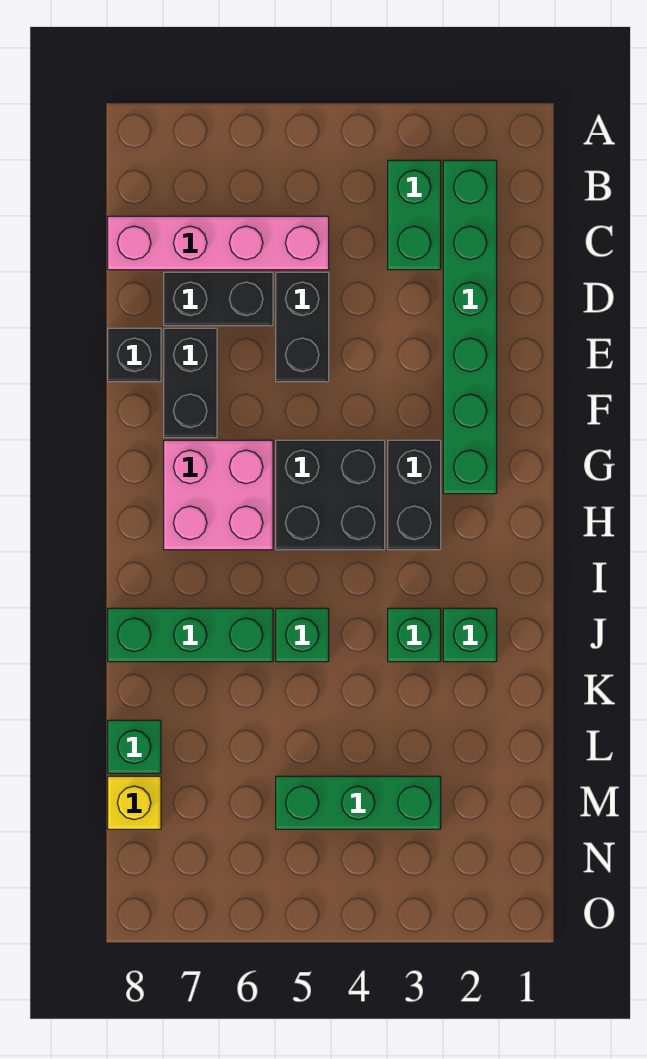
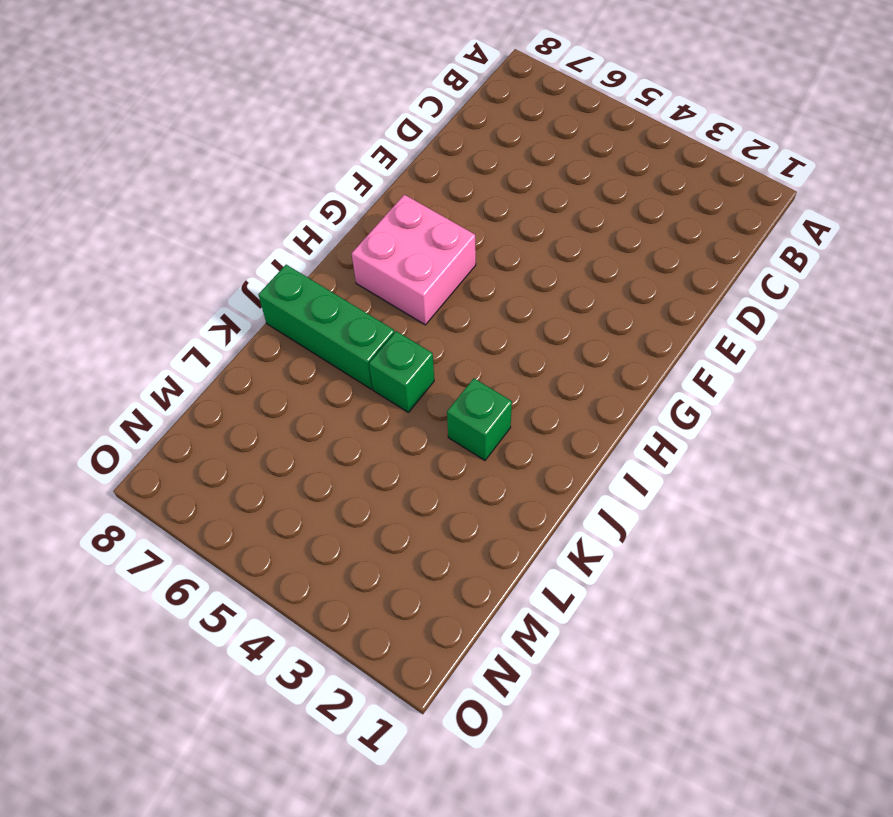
none -> green brick B2:G2 level 1
none -> green brick B3:C3 level 1
none -> pink brick C5:C8 level 1

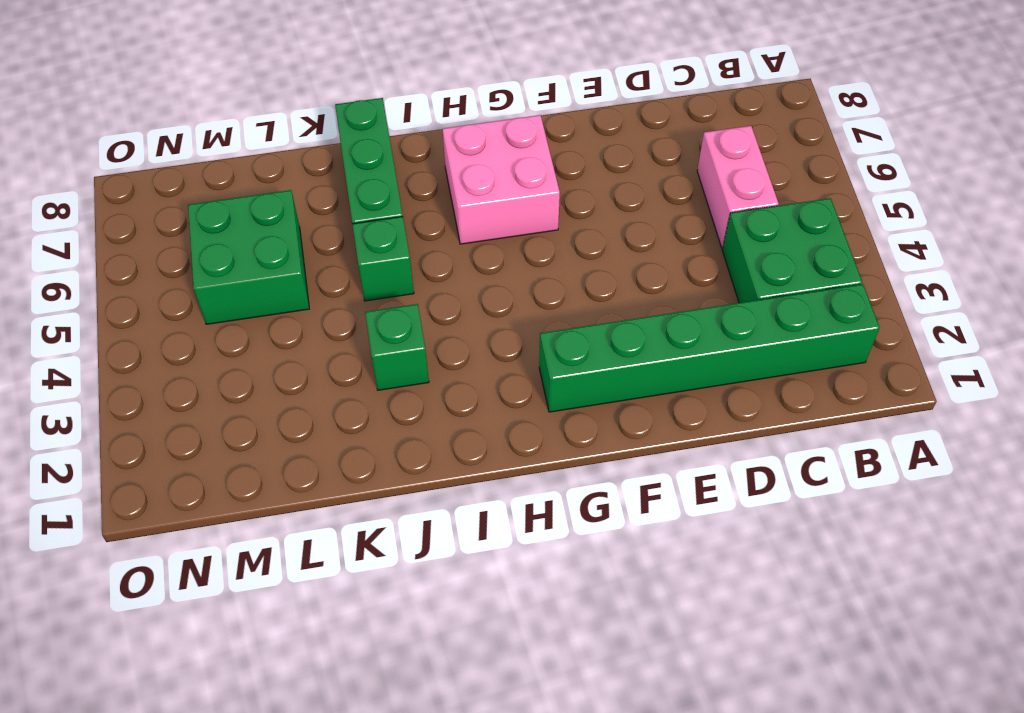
green brick B3:C4 level 1 -> green brick B3:C3 level 1
pink brick C5:C6 level 1 -> pink brick C5:C8 level 1
green brick L5:M6 level 1 -> green brick M3:M5 level 1
none -> black brick D5:E5 level 1
none -> black brick D6:D7 level 1
none -> black brick E7:F7 level 1

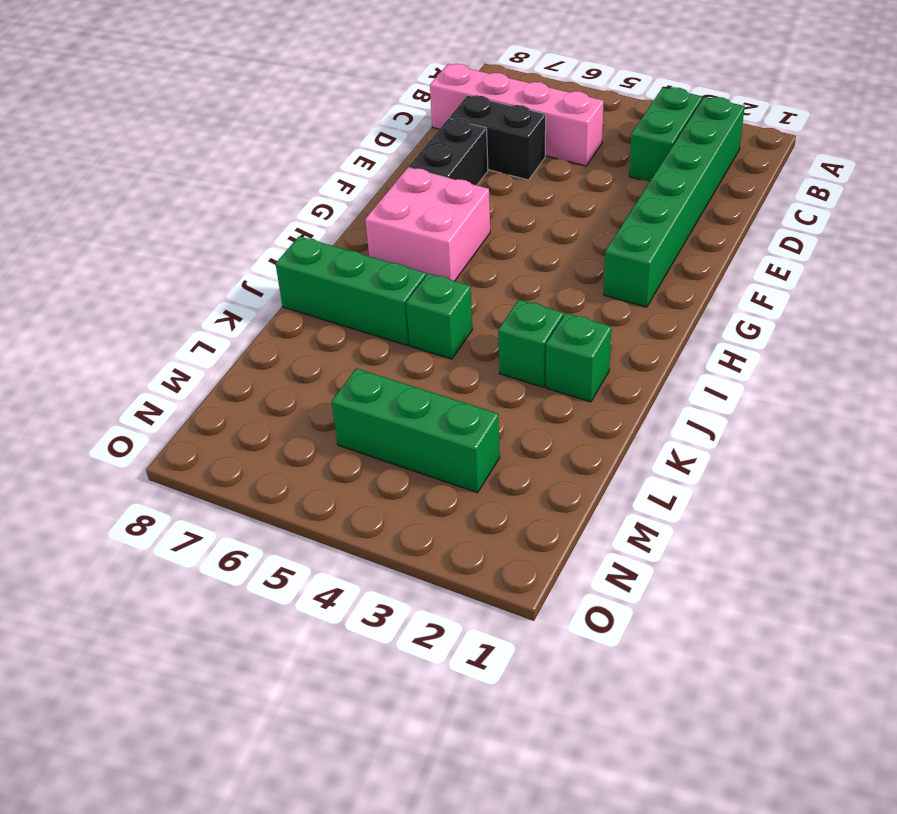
none -> black brick D5:E5 level 1
none -> black brick E8 level 1
none -> black brick G3:H3 level 1

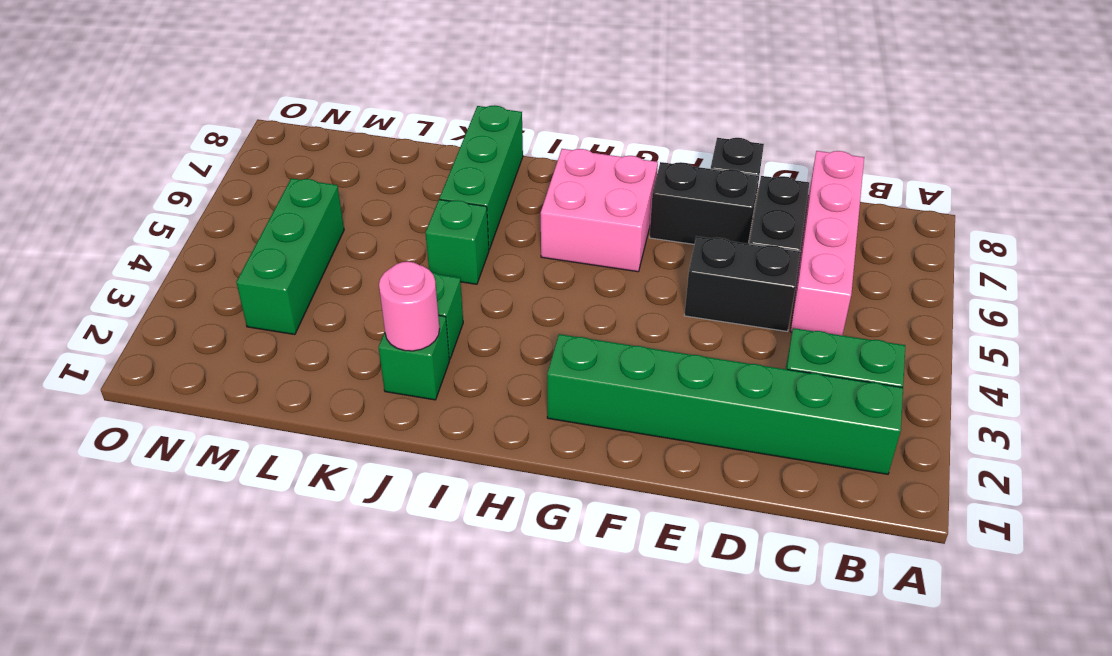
pink round brick J2 level 2 -> none
none -> black brick G3:H3 level 1
none -> black brick G4:H5 level 1
none -> green brick L8 level 1

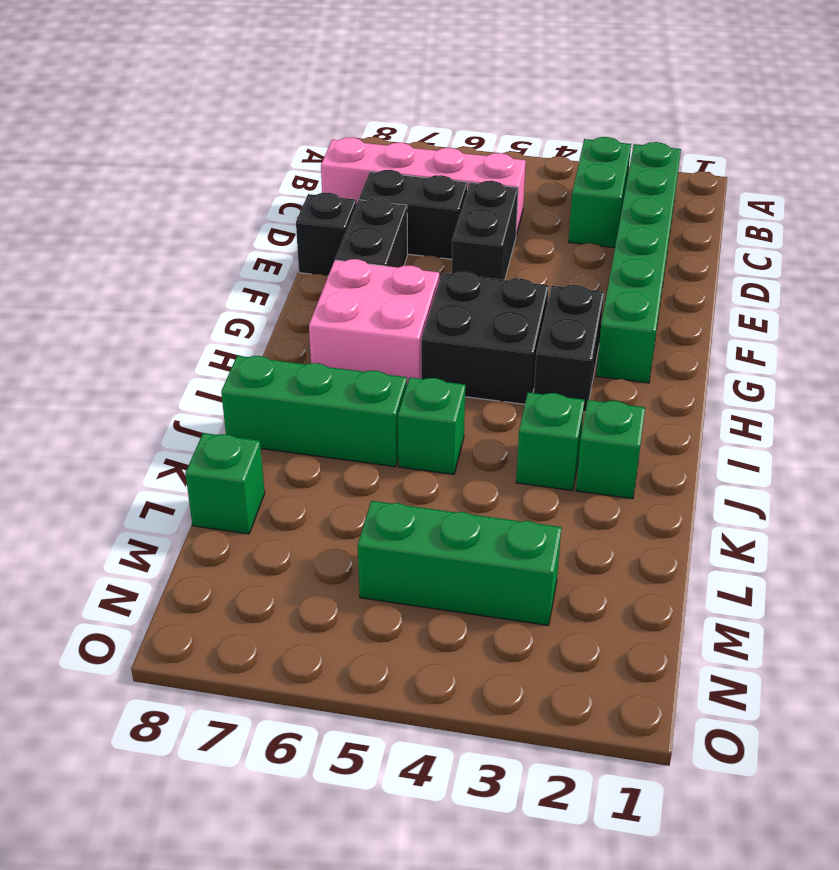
none -> yellow brick M8 level 1

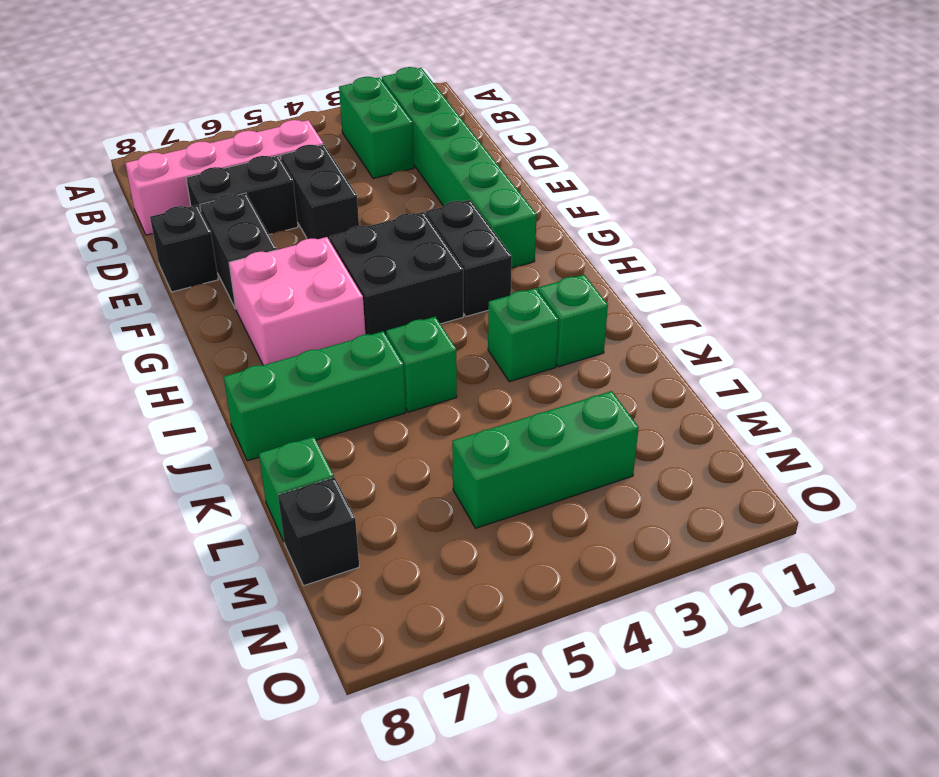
black brick M8 level 1 -> yellow brick M8 level 1

